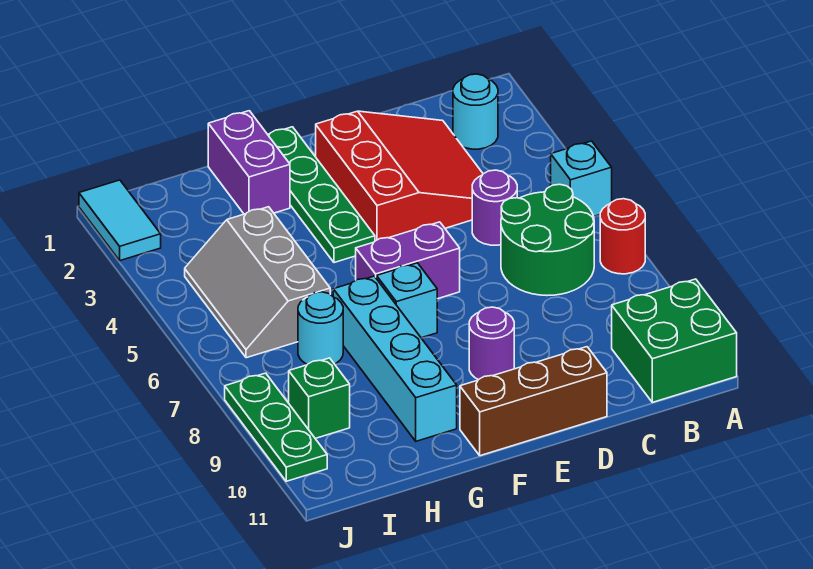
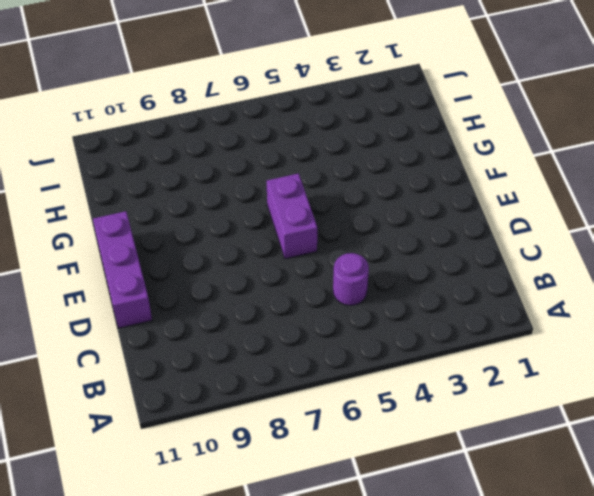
purple brick D11:F11 level 1 -> brown brick D11:F11 level 1
none -> cyan brick A5 level 1
none -> red round brick A7 level 1
none -> green brick A10:B11 level 1

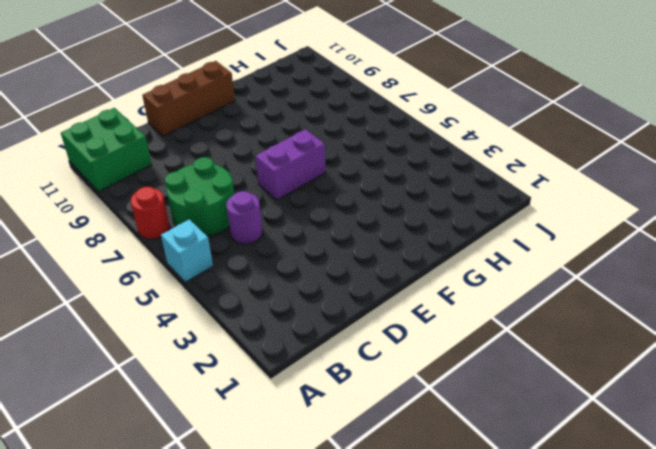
none -> cyan round brick B2 level 1
none -> red slope C2:E4 level 1 top E
none -> purple round brick E9 level 1

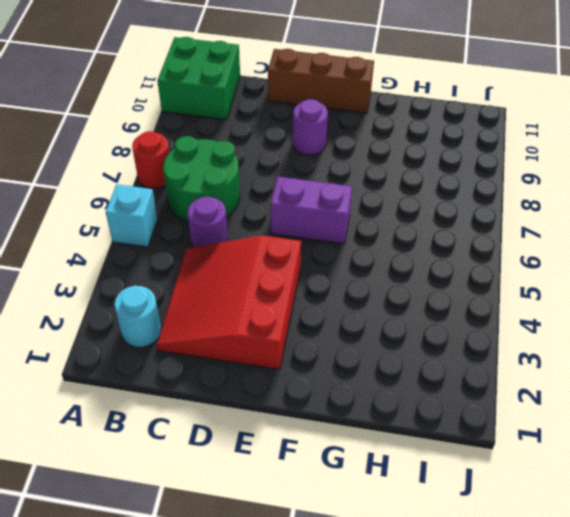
none -> green plate F1:F4 level 1
none -> cyan brick F7 level 1
none -> purple brick G1:G2 level 1

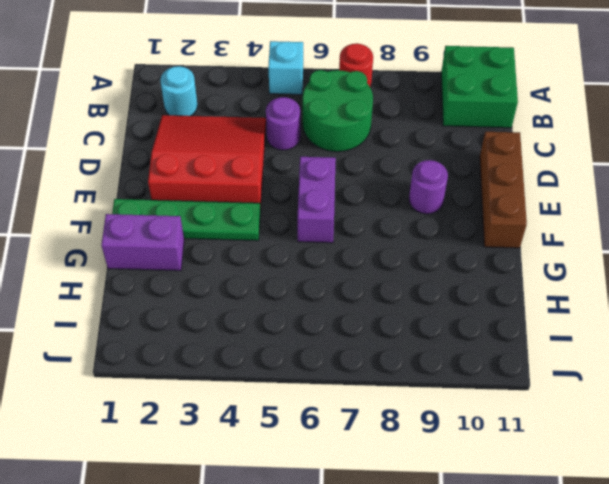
none -> cyan brick F7 level 1
none -> cyan brick G7:G10 level 1
none -> grey slope H4:I6 level 1 top H

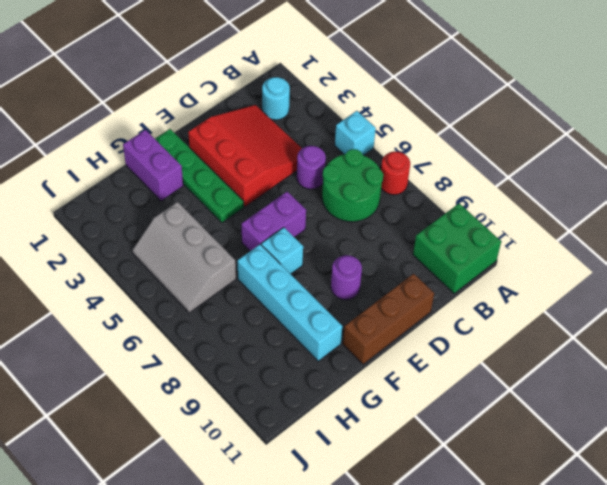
none -> cyan round brick H7 level 1
none -> green brick I9 level 1
none -> cyan tile J1:J2 level 1

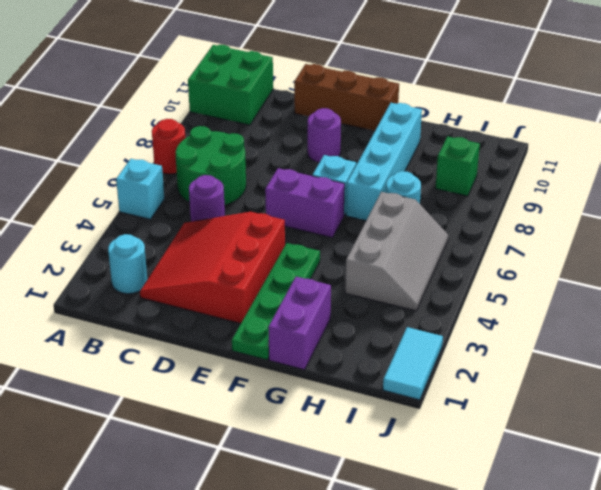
none -> green plate J8:J10 level 1

